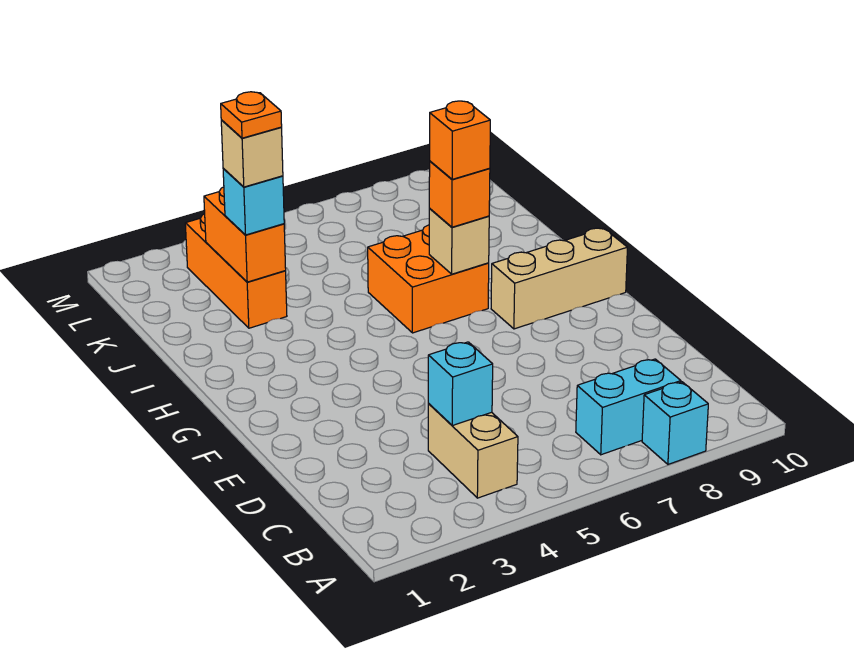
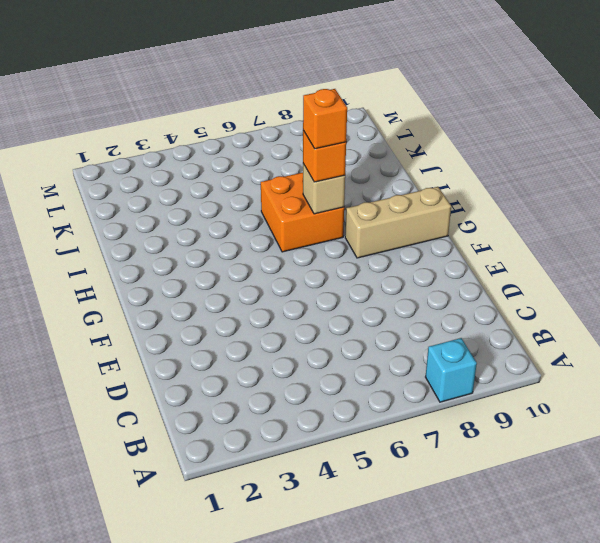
none -> tan brick B4:C4 level 1
none -> cyan brick B7:B8 level 1
none -> orange brick J3:L3 level 1

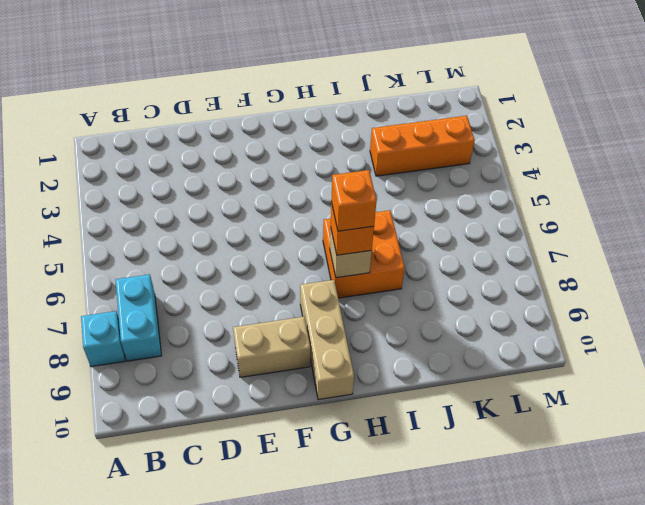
tan brick E9:F9 level 1 -> tan brick B4:C4 level 1
none -> cyan brick C4 level 2
none -> orange brick J3:K3 level 2
none -> cyan brick J3 level 3

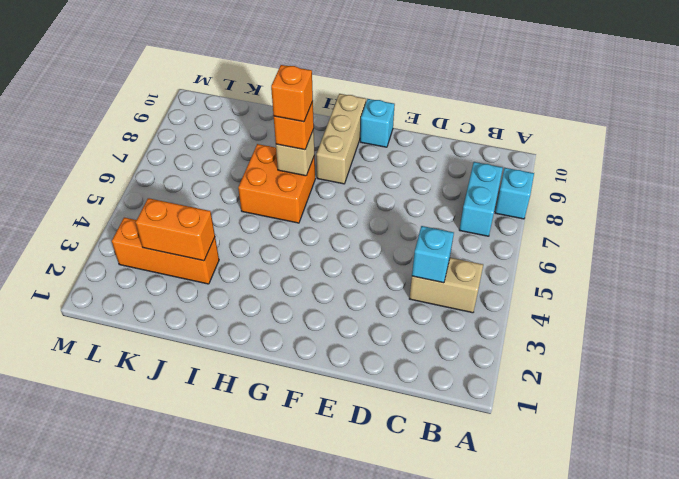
cyan brick F10 level 1 -> cyan brick J3 level 3
none -> tan brick J3 level 4
none -> orange plate J3 level 5

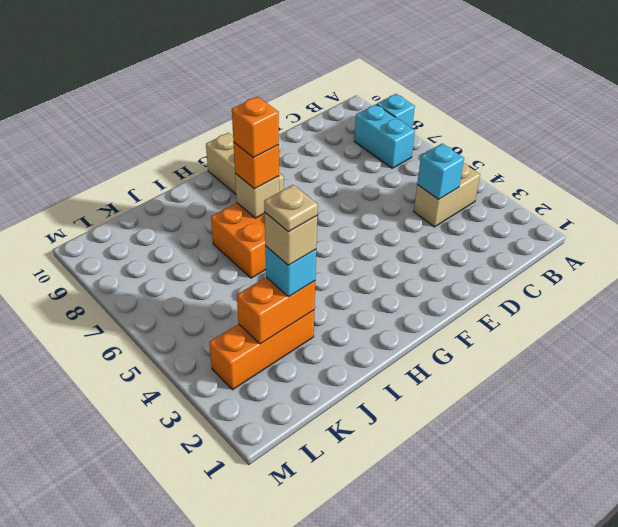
tan plate J3 level 5 -> orange plate J3 level 5

